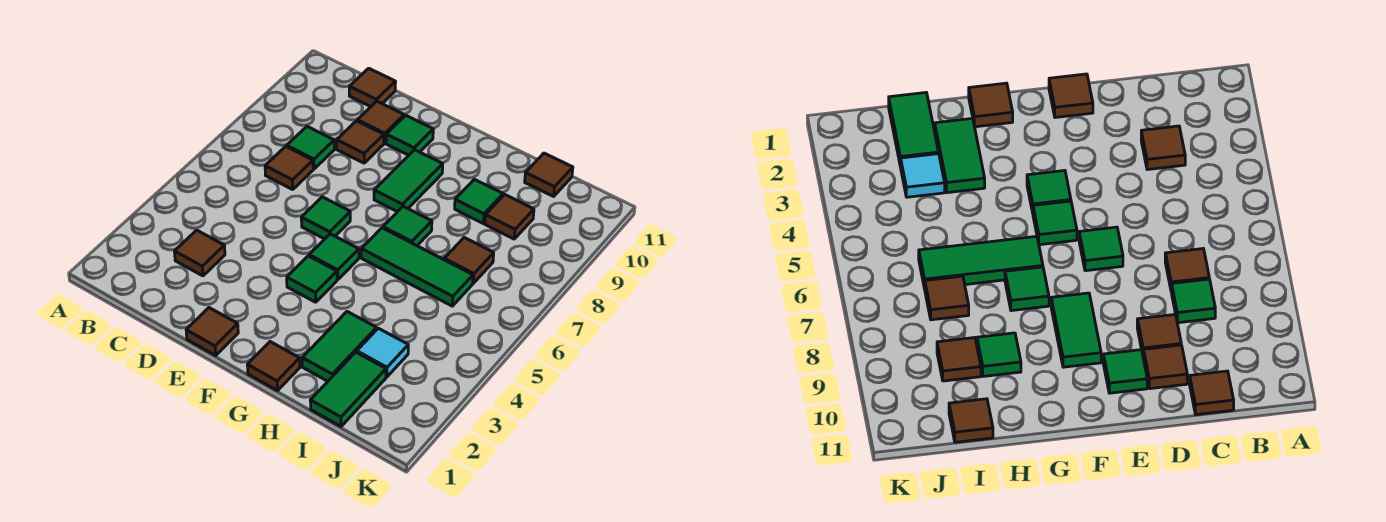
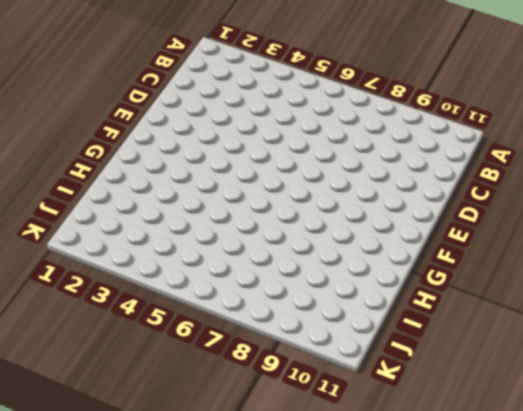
none -> brown tile C3 level 1
none -> brown tile C7 level 1
none -> green tile C8 level 1

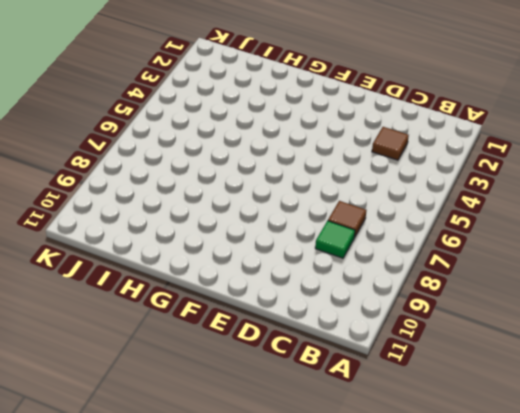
none -> brown tile C11 level 1
none -> brown tile D9 level 1
none -> brown tile D10 level 1

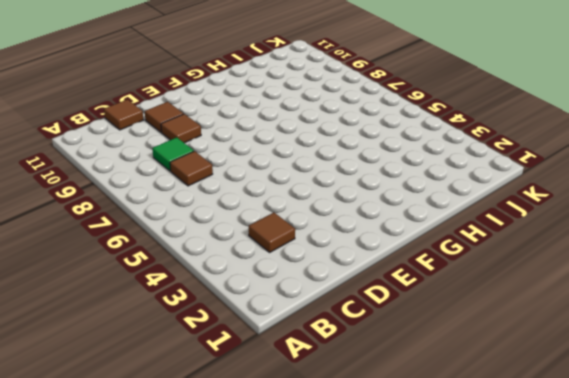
none -> brown tile E1 level 1
none -> green tile E6 level 1
none -> green tile E10 level 1

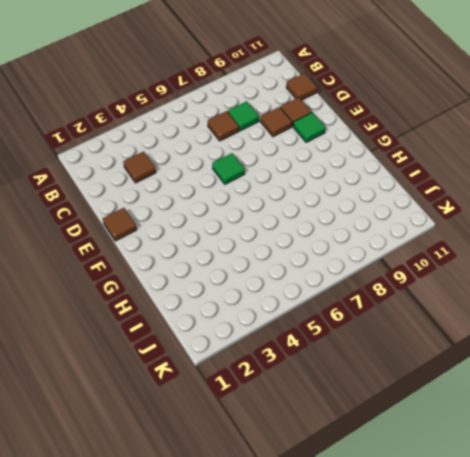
none -> green tile F4 level 1
none -> green tile F5 level 1
none -> green tile F8:F9 level 1

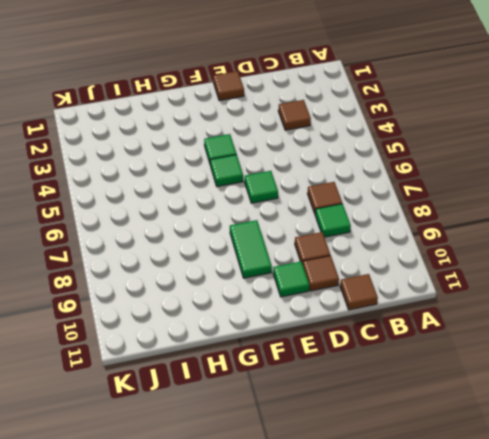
none -> brown tile G1 level 1
none -> green tile G6:I6 level 1
none -> green tile G7 level 1

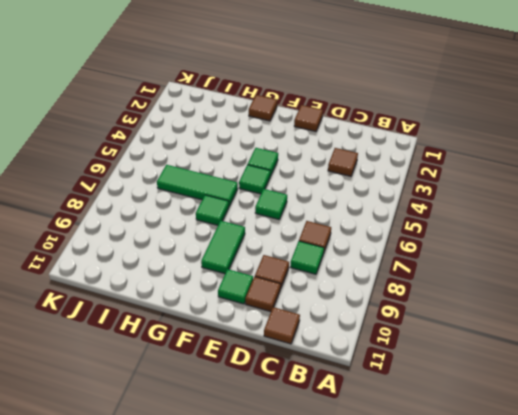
none -> green tile H2:H3 level 1
none -> green tile H9 level 1
none -> green tile I1:I2 level 1

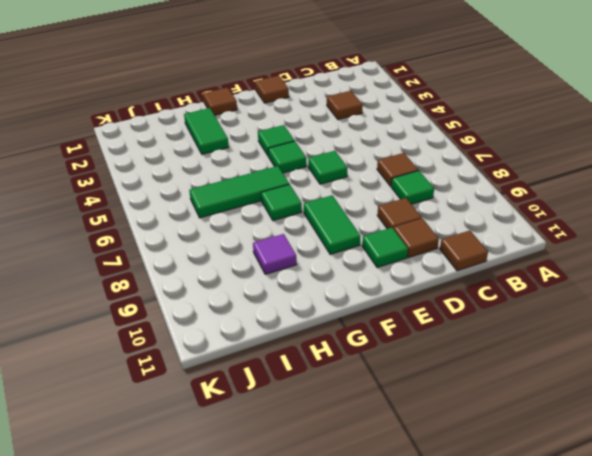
purple tile H9 level 1 -> green tile H9 level 1
none -> green tile I1:I2 level 1
none -> cyan tile I3 level 1
none -> brown tile I7 level 1

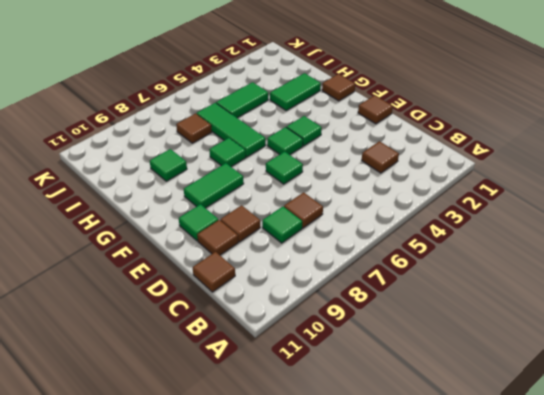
green tile I4:I5 level 1 -> green tile I1:I2 level 1
none -> cyan tile I3 level 1
none -> brown tile I9 level 1
none -> brown tile I11 level 1

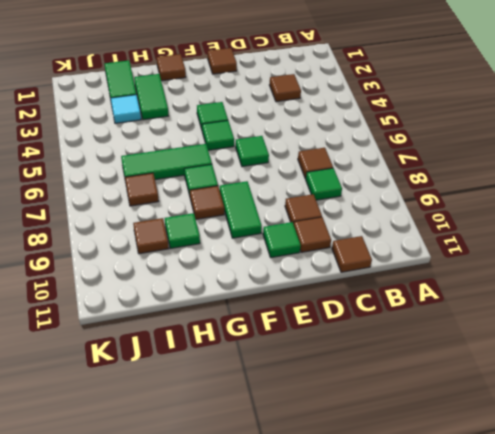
brown tile G8 level 1 -> brown tile I11 level 1

